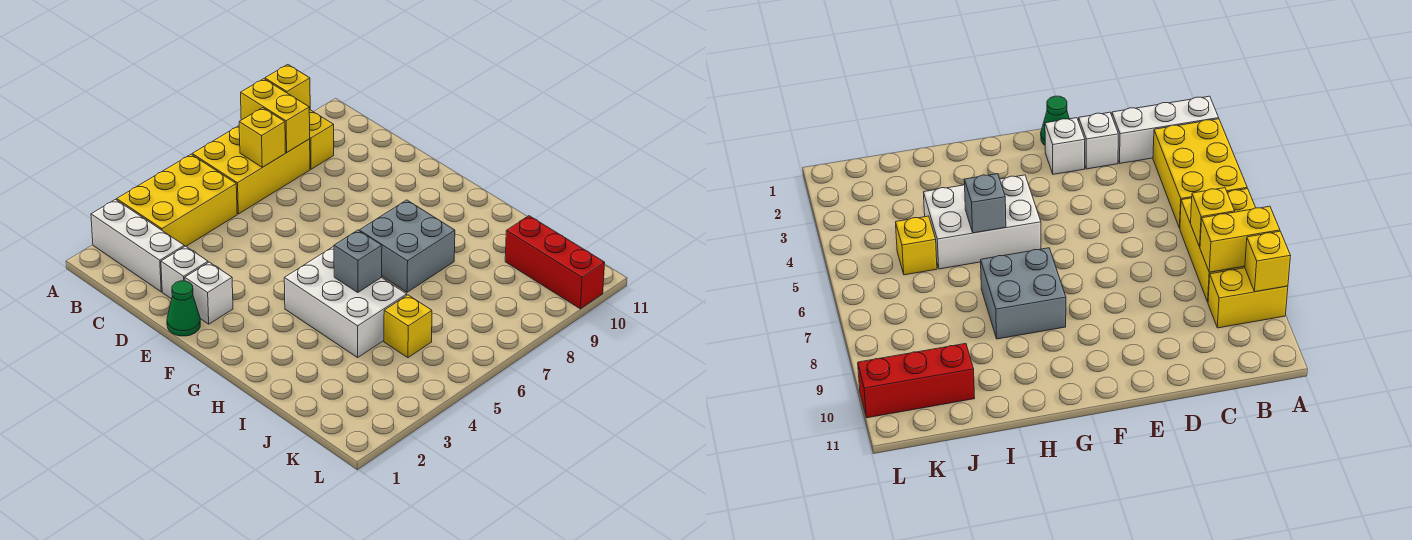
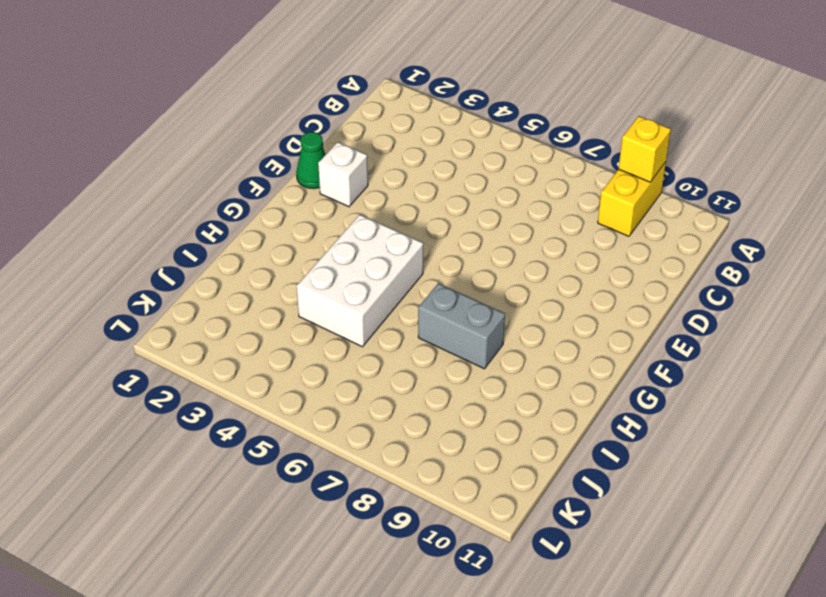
grey brick H7:H8 level 1 -> grey brick G7:H8 level 1
none -> white brick A2:C2 level 1
none -> yellow brick A3:B5 level 1
none -> yellow brick A6:B8 level 1

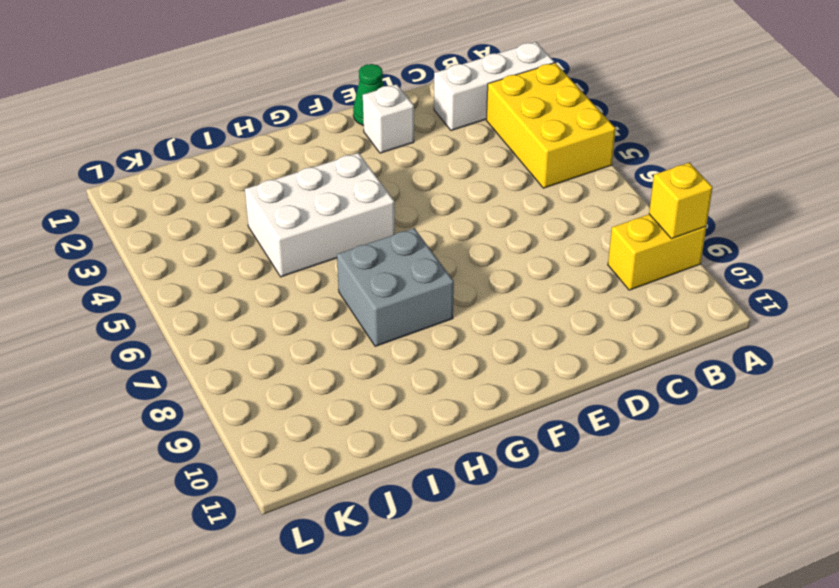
none -> yellow brick A6:B8 level 1
none -> white brick D2 level 1
none -> yellow brick J5 level 1

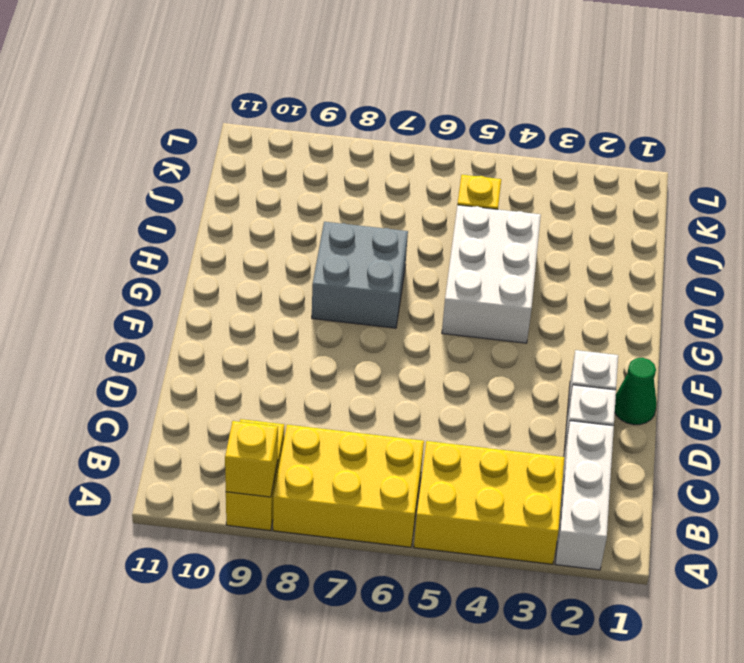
none -> red brick J10:L10 level 1
none -> yellow brick A8:B8 level 2
none -> yellow brick B7 level 2

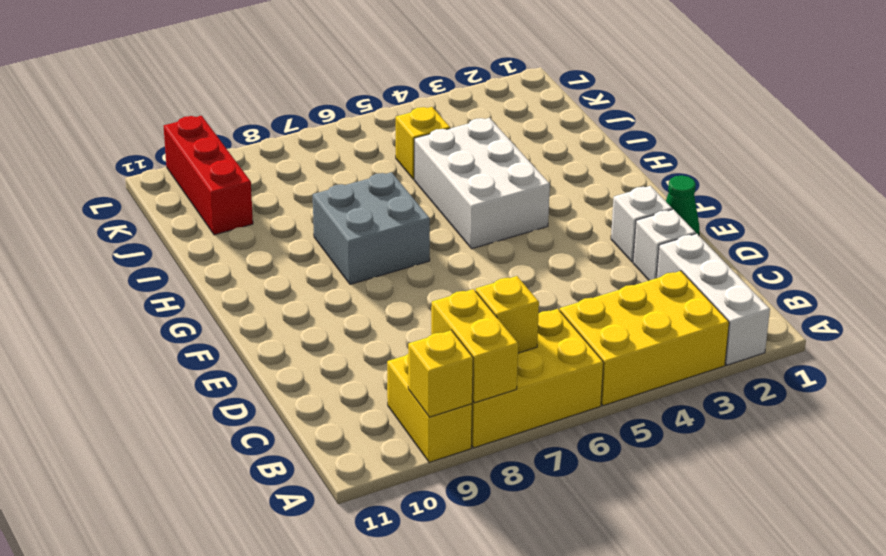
none -> grey brick H5 level 2

